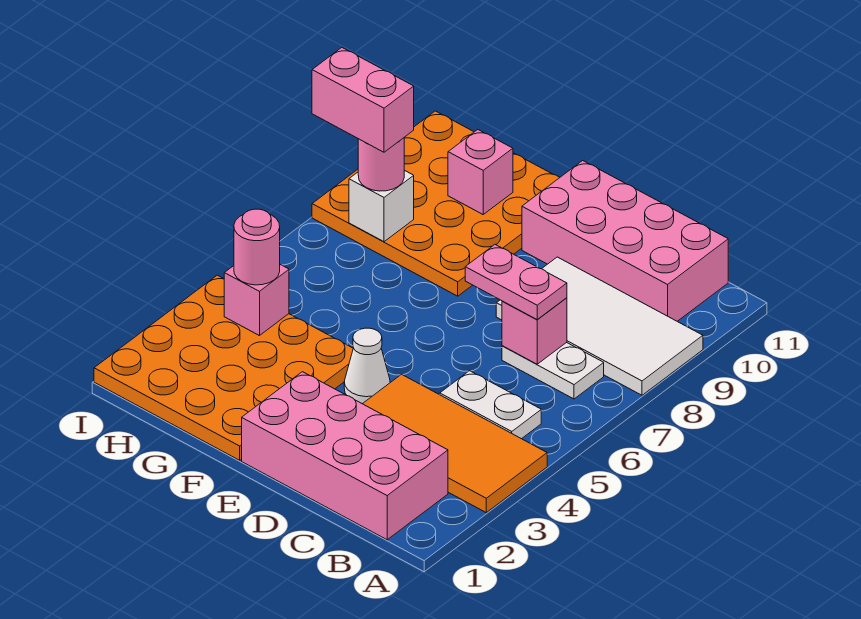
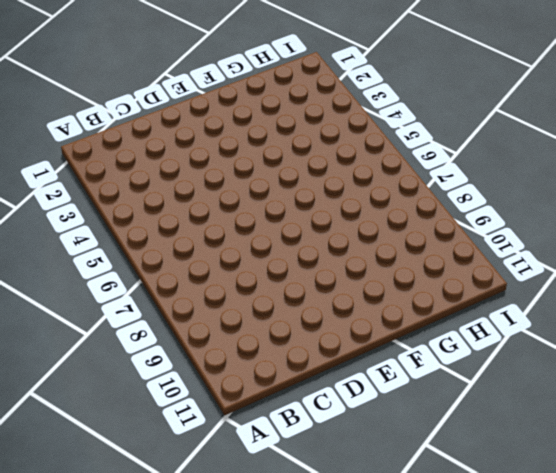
none -> orange tile A3:D4 level 1
none -> white tile A8:D9 level 1
none -> pink brick B1:E2 level 1

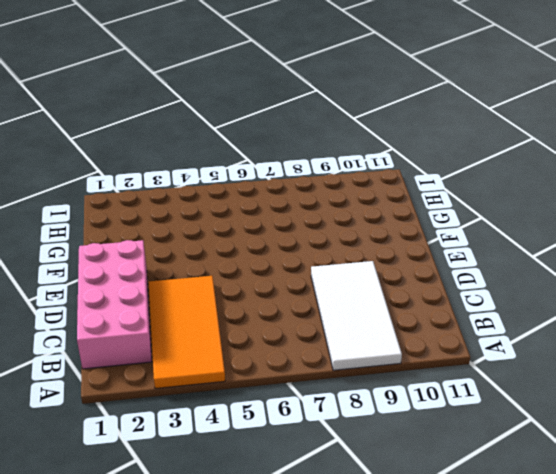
none -> white plate B5:C5 level 1
none -> white plate B7:C7 level 1
none -> pink brick B10:E11 level 1

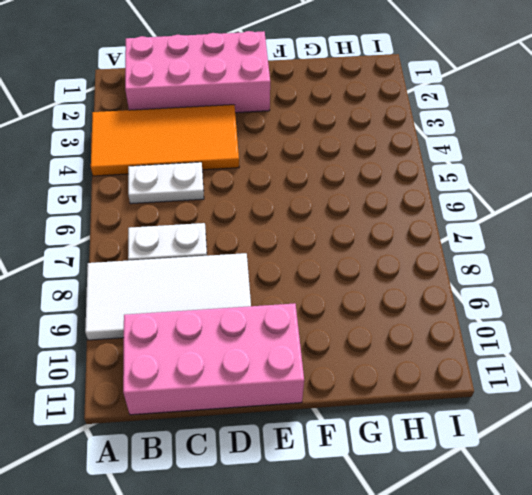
none -> white cone E4 level 1
none -> orange plate F1:I4 level 1
none -> orange plate F8:I11 level 1

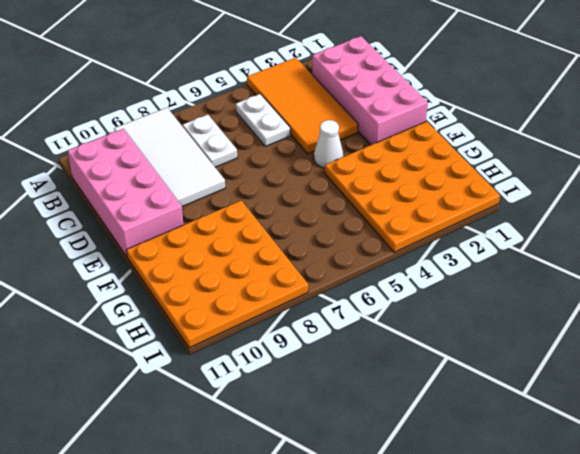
none -> pink brick C7 level 2
none -> pink brick G10 level 2
none -> pink brick H4 level 2

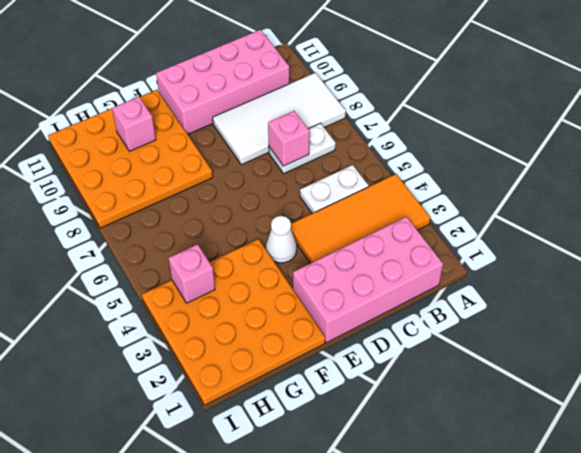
none -> white brick H8 level 2
none -> pink plate C7:D7 level 3
none -> pink round brick H4 level 3

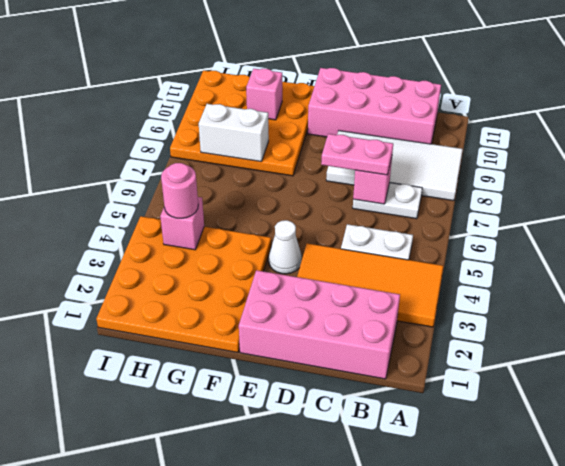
white brick G8:H8 level 2 -> white brick H8 level 2
none -> pink round brick H8 level 3
none -> pink brick H8:I8 level 4

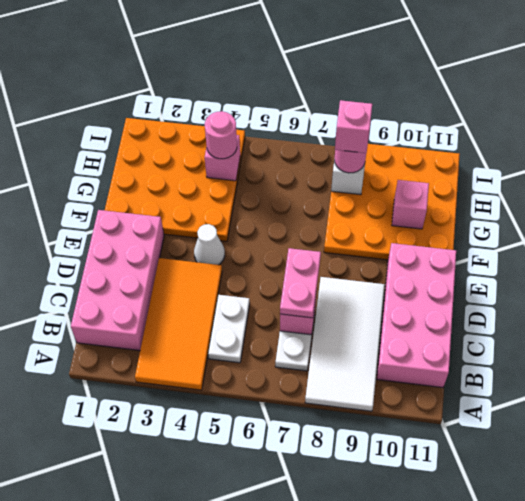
pink brick H8 level 4 -> pink brick H8:I8 level 4

